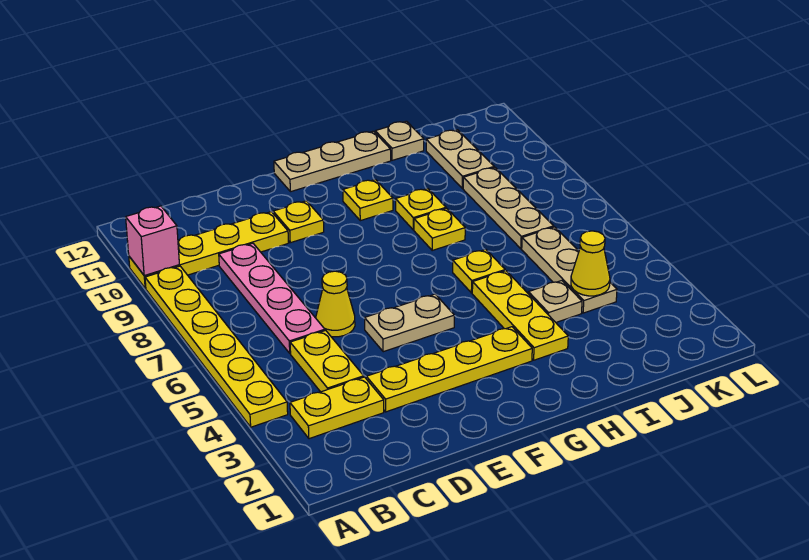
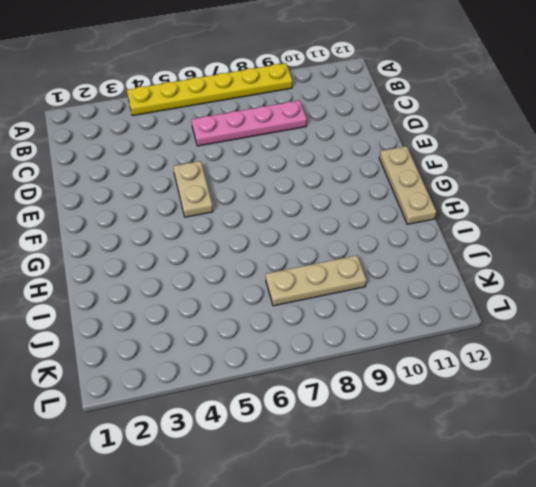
none -> yellow plate A10:D10 level 1
none -> yellow plate B3:C3 level 1
none -> yellow plate C4:C5 level 1

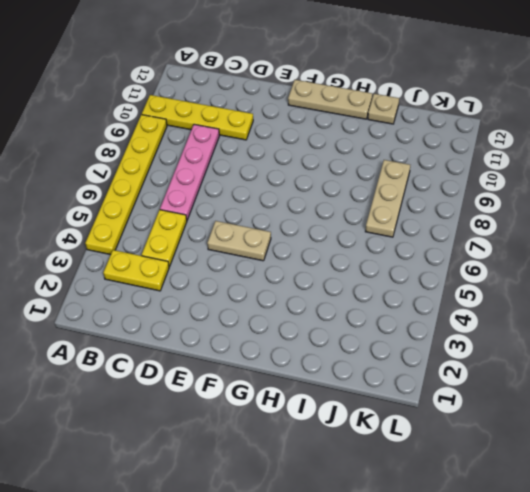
none -> yellow plate D3:G3 level 1
none -> yellow cone D6 level 1
none -> yellow plate E10 level 1

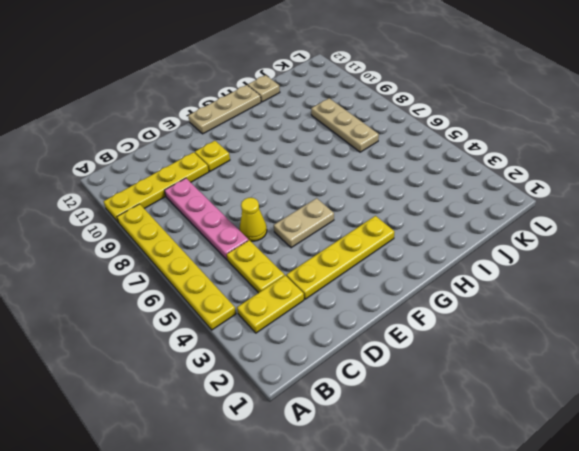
none -> yellow plate G10 level 1
none -> yellow plate H3:H5 level 1
none -> yellow plate H6 level 1

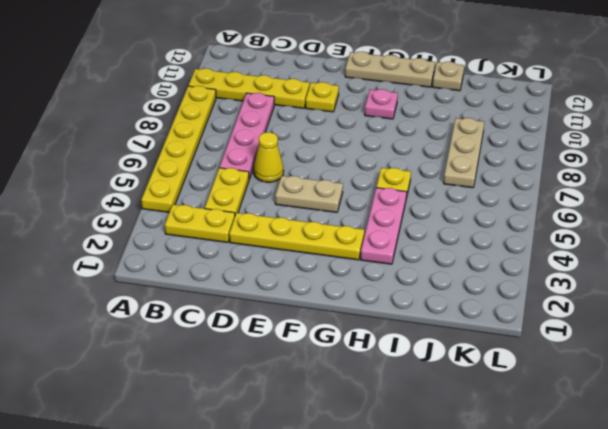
pink plate G10 level 1 -> yellow plate G10 level 1
pink plate H3:H5 level 1 -> yellow plate H3:H5 level 1
none -> yellow plate H8 level 1
none -> yellow plate H9 level 1
none -> tan plate I4 level 1

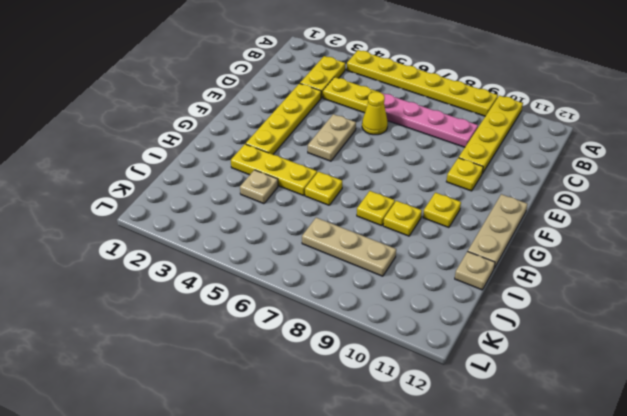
none -> tan plate J4:J6 level 1
none -> tan plate J10:J11 level 1
none -> pink brick A10 level 2

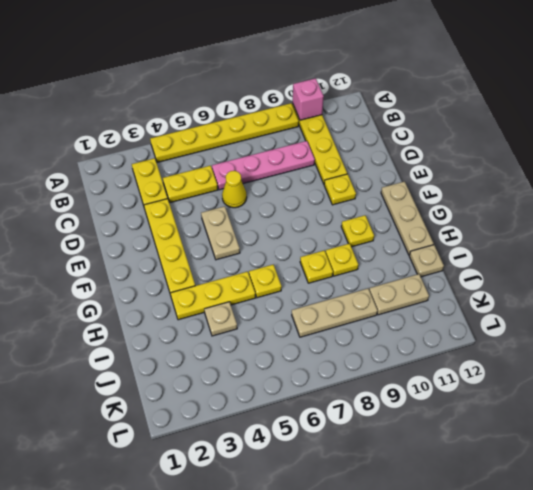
none -> tan plate J4:J6 level 1
none -> yellow cone J4 level 2

